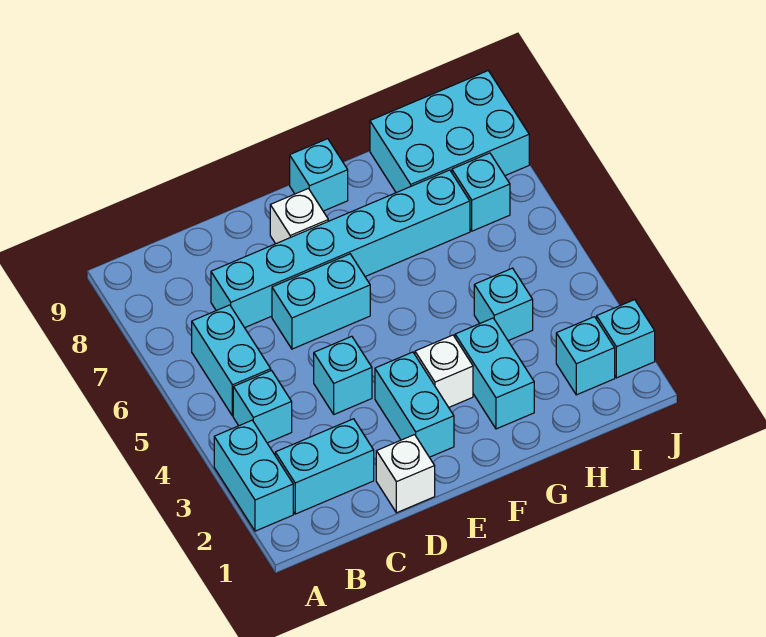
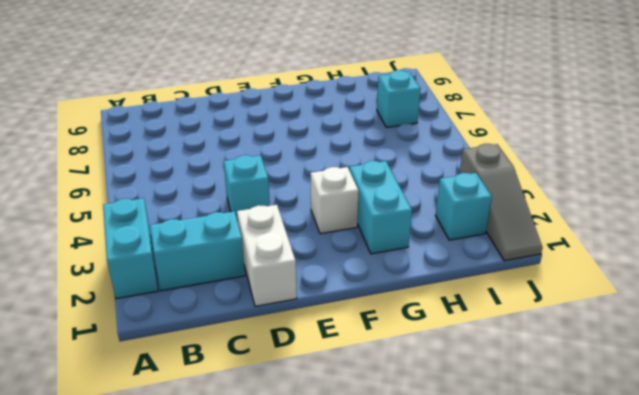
white brick D1:D2 level 1 -> white brick D1 level 1
grey slope J1:J3 level 1 top 3 -> cyan brick J2 level 1
none -> cyan brick B4 level 1
none -> cyan brick B5:B6 level 1
none -> cyan brick C7:H7 level 1

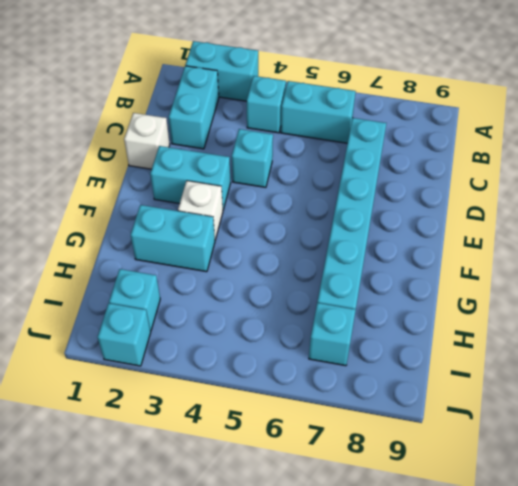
none -> cyan brick D6:E6 level 1
none -> white brick E8 level 1
none -> cyan brick F9 level 1

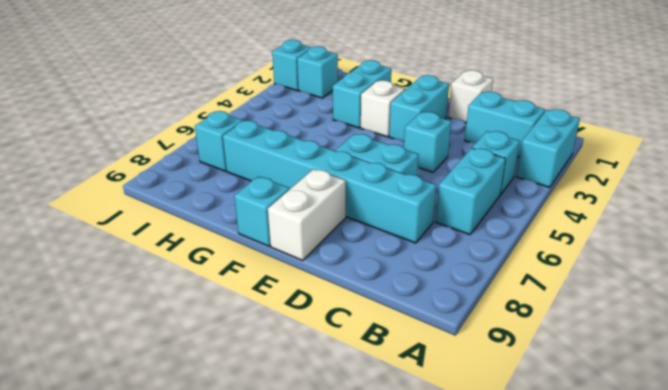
white brick E8:E9 level 1 -> white brick E8 level 1
none -> cyan brick H4 level 1
none -> cyan brick H8:J9 level 1

